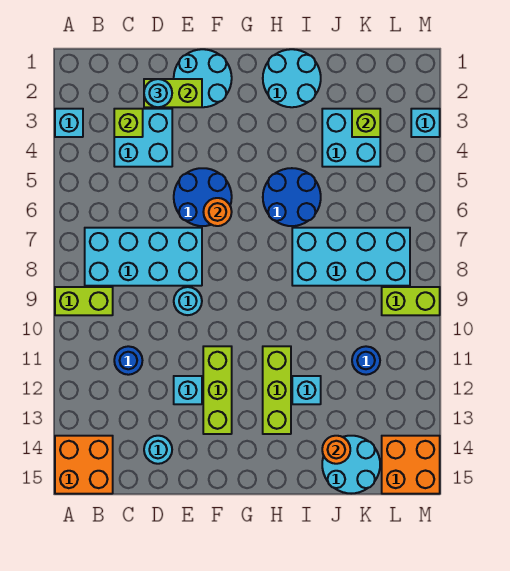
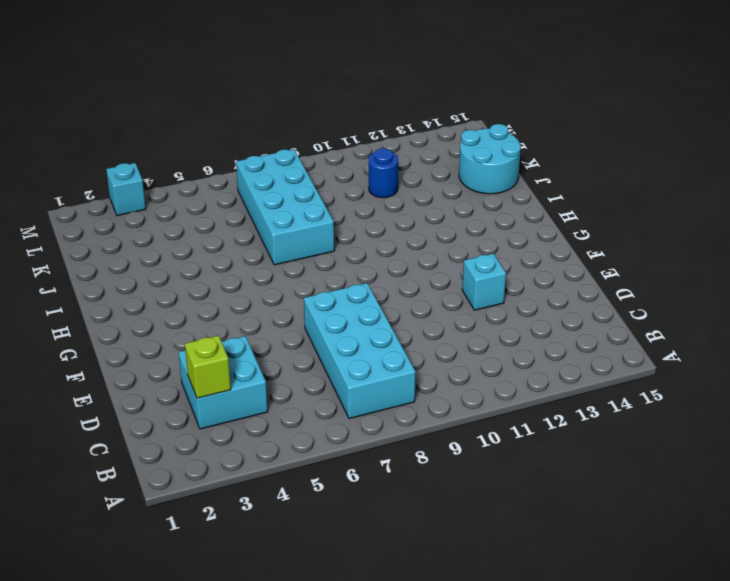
none -> cyan brick A3 level 1
none -> lime brick A9:B9 level 1
none -> orange brick A14:B15 level 1

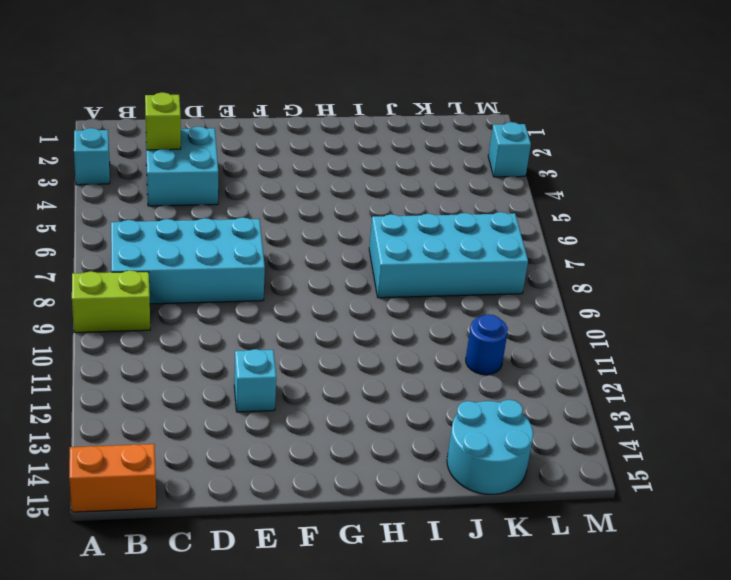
orange brick A15:B15 level 1 -> orange brick A14:B15 level 1
none -> blue round brick C11 level 1
none -> cyan round brick D14 level 1
none -> cyan round brick E1:F2 level 1

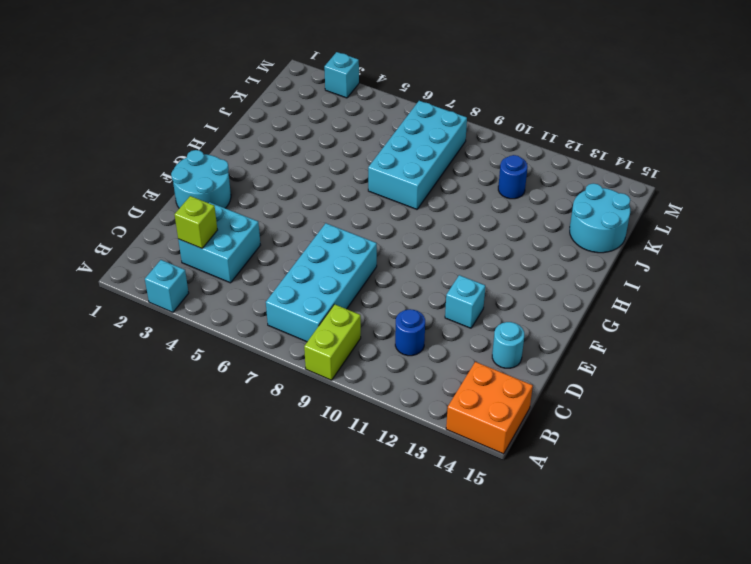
none -> blue round brick E5:F6 level 1
none -> cyan round brick E9 level 1
none -> lime brick F11:F13 level 1

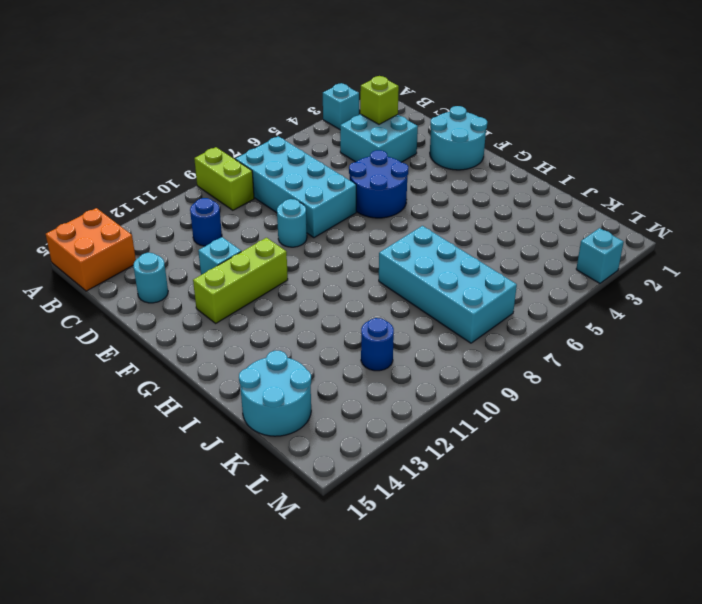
none -> cyan round brick H1:I2 level 1
none -> blue round brick H5:I6 level 1
none -> lime brick H11:H13 level 1

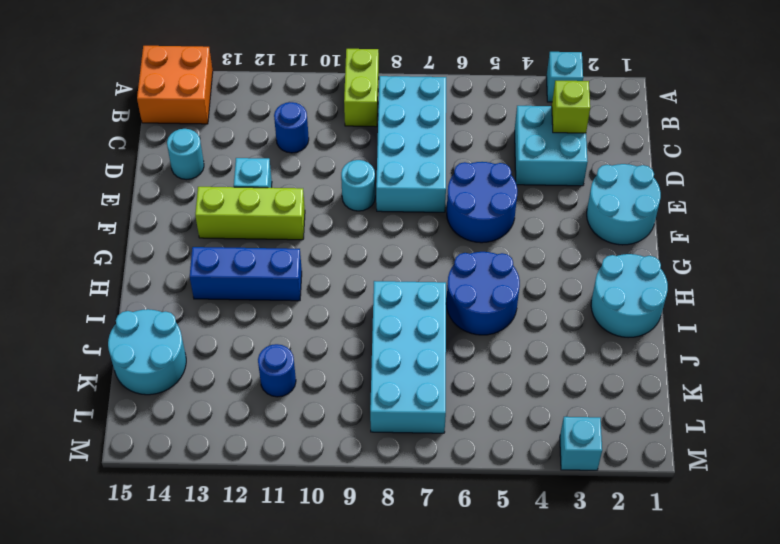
blue brick H11:H13 level 1 -> lime brick H11:H13 level 1
none -> cyan brick I12 level 1
none -> cyan brick J3:K4 level 1
none -> lime brick L9:M9 level 1

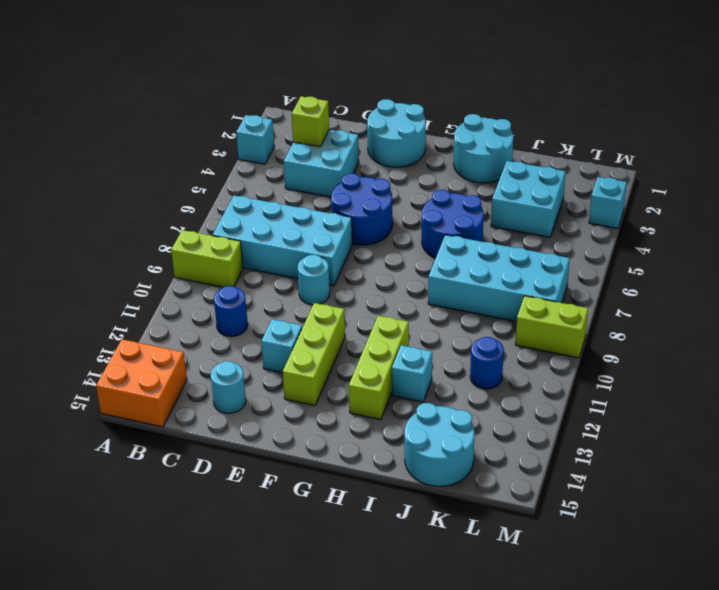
none -> orange brick L14:M15 level 1
none -> lime brick D2:E2 level 2
none -> orange round brick F6 level 2

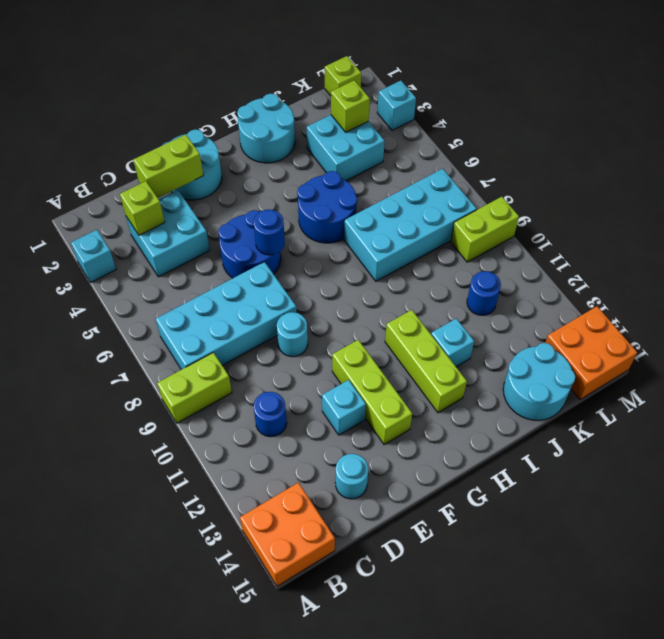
blue round brick F6 level 2 -> orange round brick F6 level 2
lime brick L1 level 1 -> none
none -> orange round brick J14 level 2
none -> cyan round brick D2 level 3

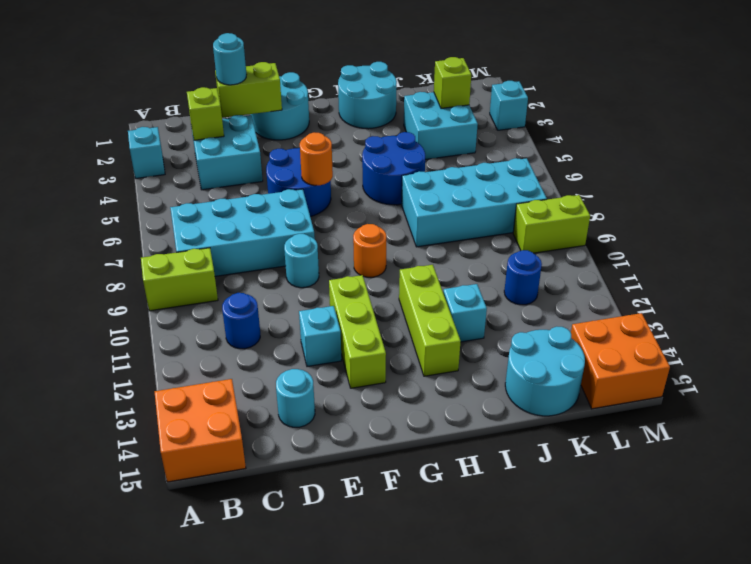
orange round brick G9 level 1 -> orange round brick J14 level 2

